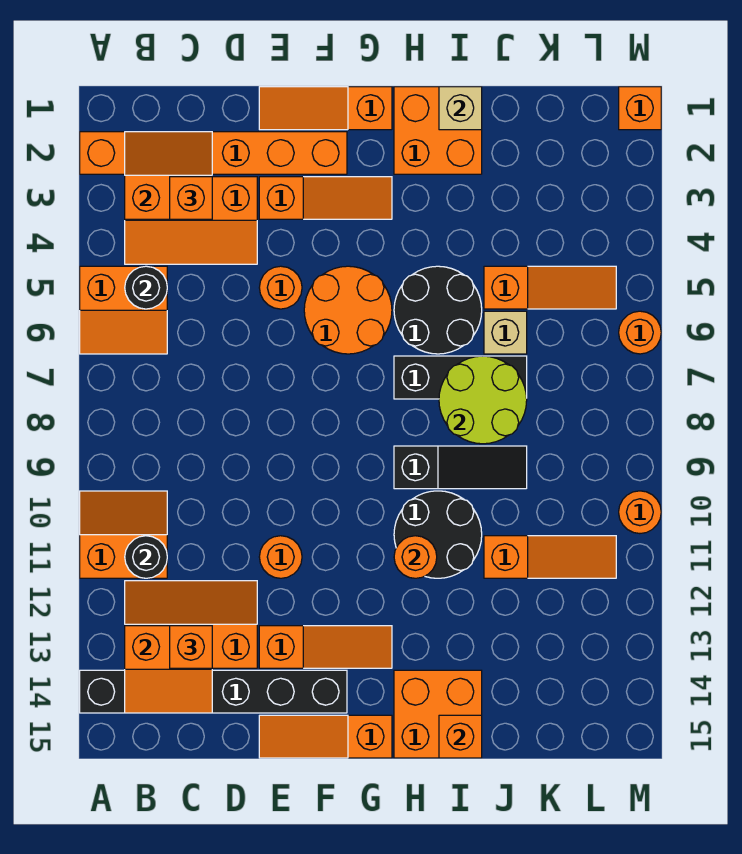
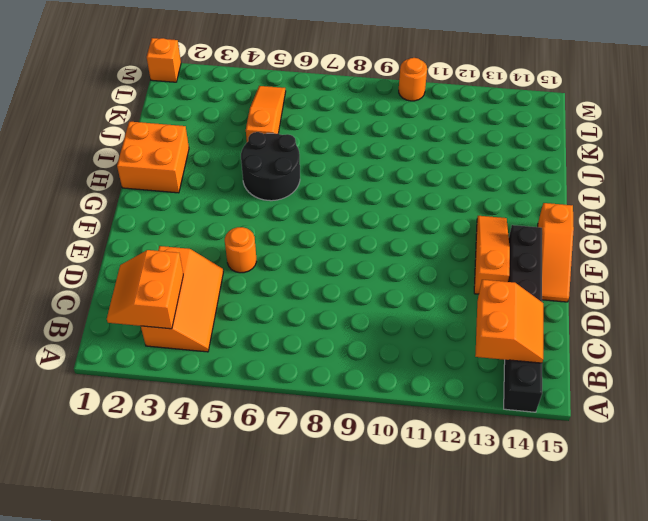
none -> orange brick A2:F2 level 1
none -> orange slope A5:B6 level 1 top 5
none -> orange slope A10:B11 level 1 top 11
none -> orange slope B12:D13 level 1 top 13

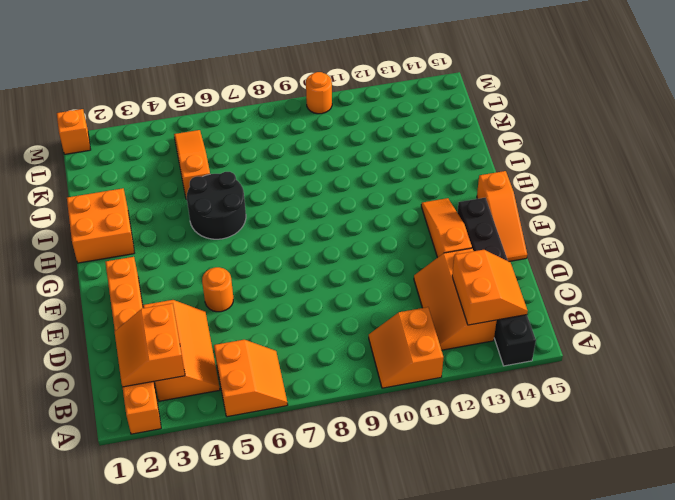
none -> orange slope E1:G1 level 1 top G
none -> orange slope E3:G3 level 1 top E
none -> orange round brick E11 level 1
none -> orange round brick F5:G6 level 1

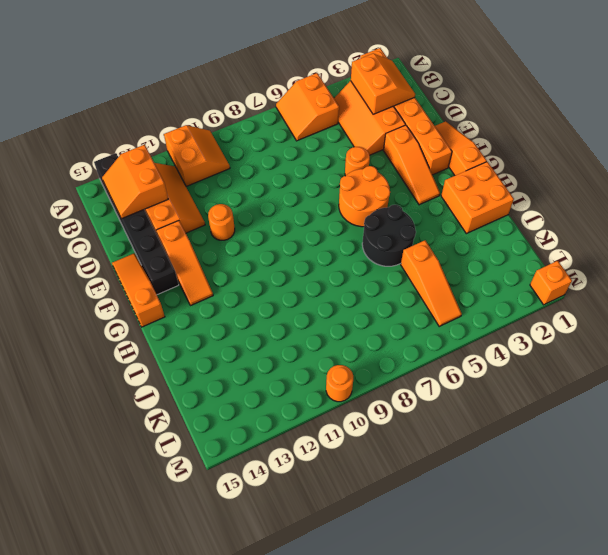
none -> black brick H7:J7 level 1
none -> black slope H9:J9 level 1 top H
none -> black round brick H10:I11 level 1
none -> orange brick H14:I15 level 1

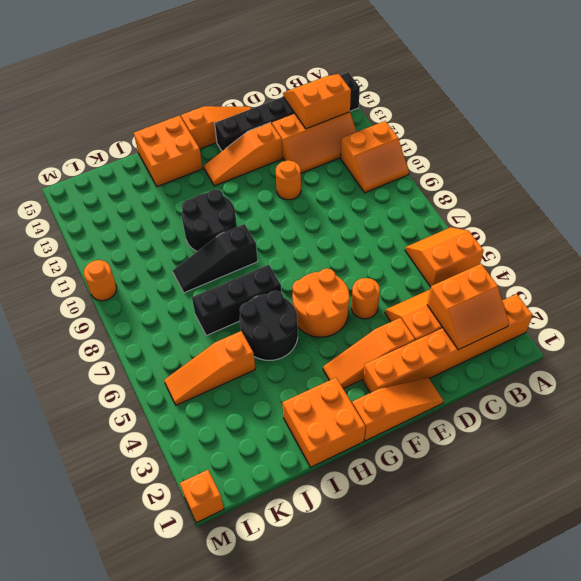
none -> tan brick J6 level 1
none -> orange slope J11:L11 level 1 top J
none -> orange round brick M6 level 1
none -> black round brick B5 level 2

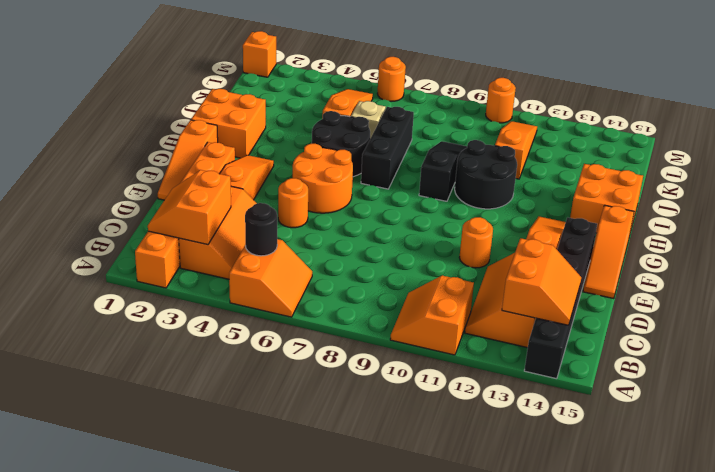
none -> black round brick B11 level 2
none -> orange round brick H11 level 2
none -> tan brick I1 level 2
none -> lime round brick I7:J8 level 2

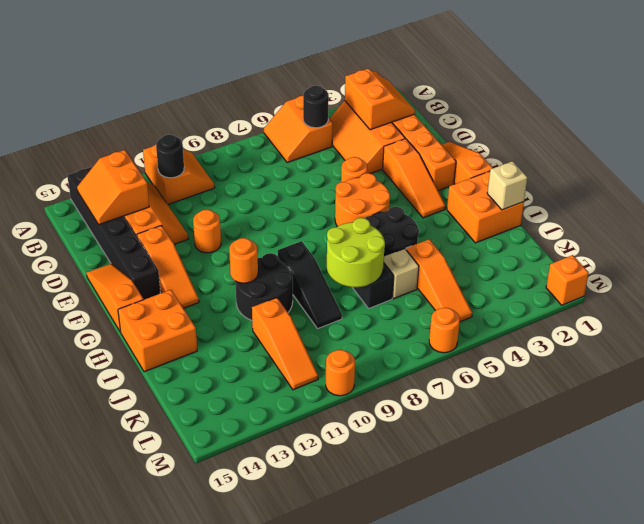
none -> orange brick I15 level 2
none -> orange brick C3 level 3
none -> orange brick C13 level 3

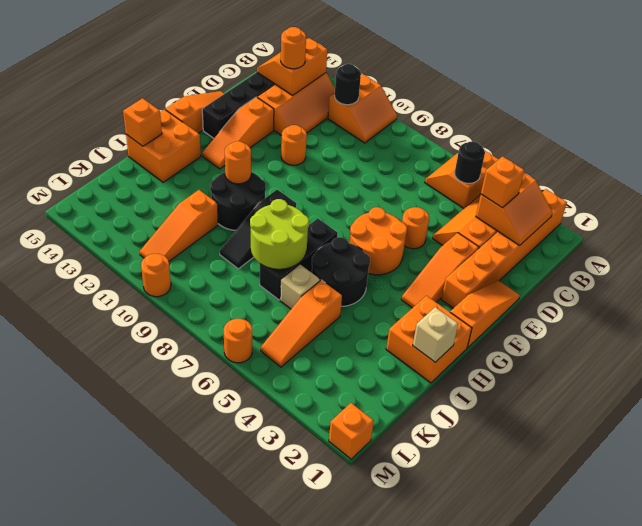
orange round brick C13 level 3 -> orange brick C13 level 3

